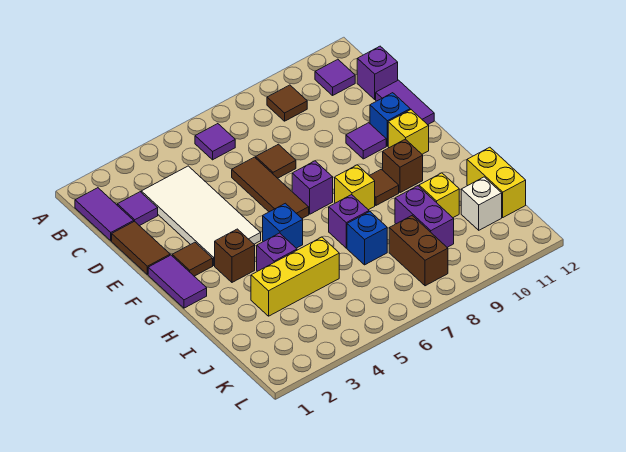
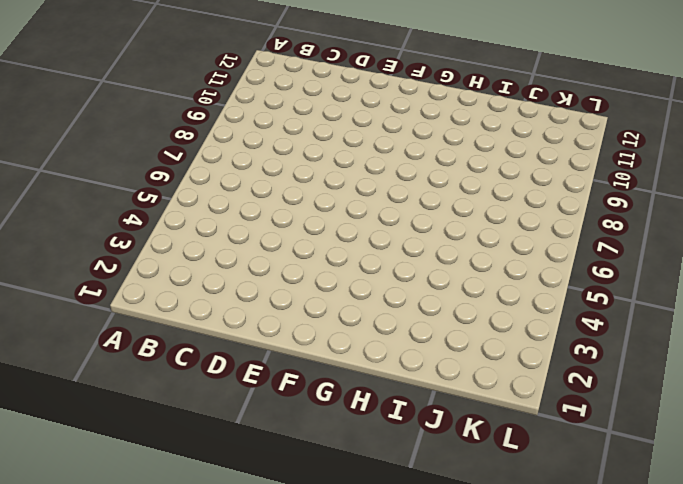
none -> purple tile B1:C1 level 1
none -> purple tile B6 level 1
none -> brown tile B9 level 1
none -> purple tile B11 level 1

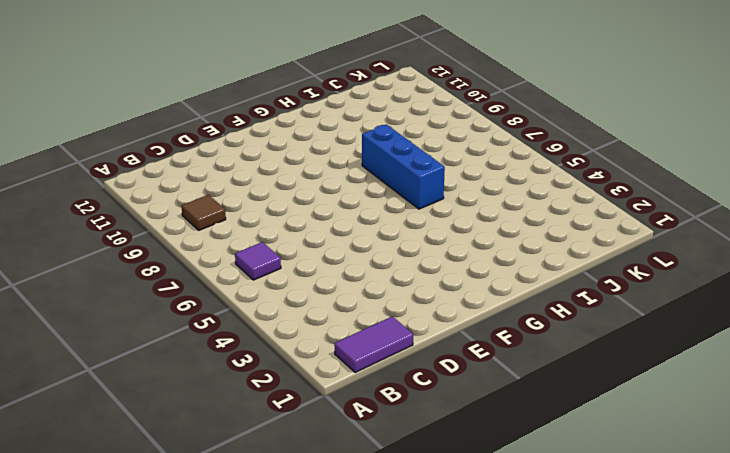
blue brick H6:H8 level 1 -> purple brick H7 level 1
none -> purple tile B11 level 1
none -> purple tile C2 level 1
none -> white tile C3:F4 level 1
none -> purple brick C12 level 1

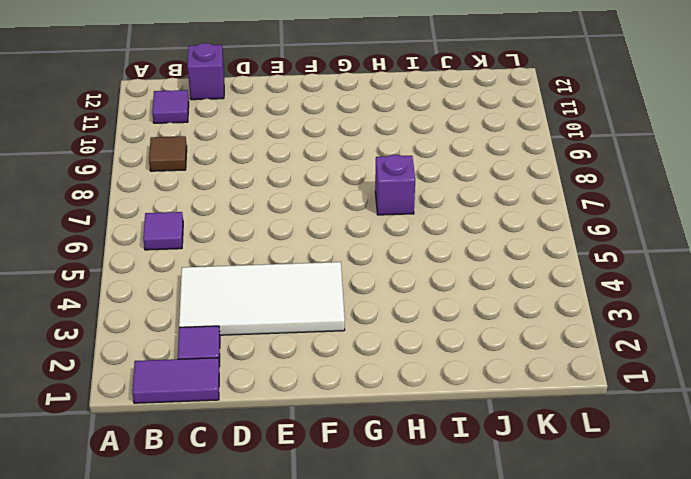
none -> brown tile D1:E1 level 1
none -> brown tile D6:F6 level 1
none -> brown tile D7 level 1
none -> purple tile D12:E12 level 1

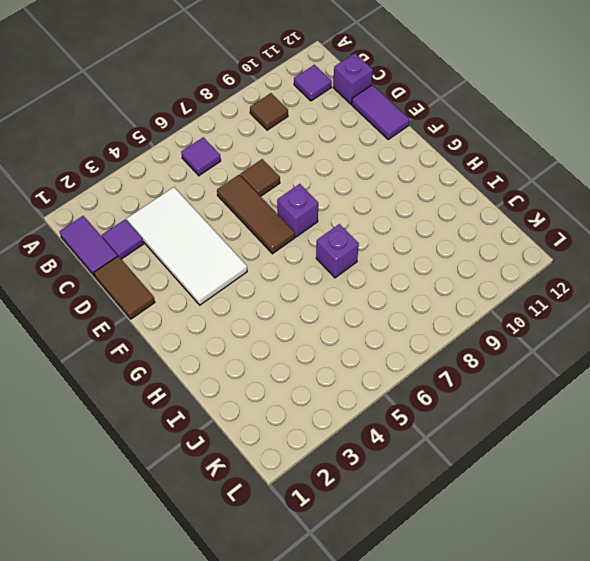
none -> purple tile E10 level 1
none -> blue brick E11 level 1
none -> purple tile F1:G1 level 1
none -> brown tile F2 level 1

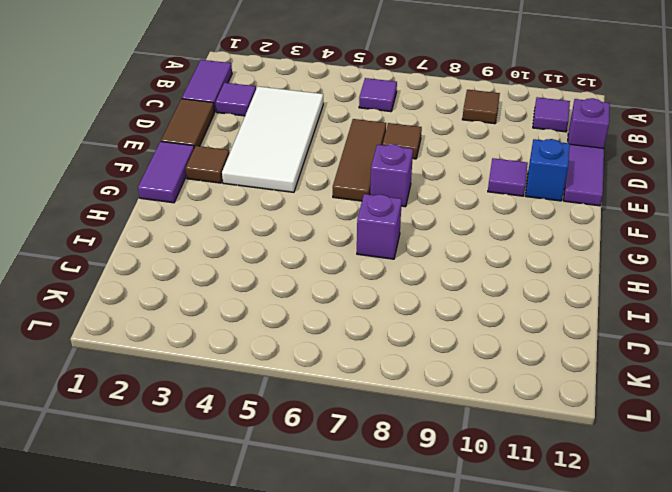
none -> yellow brick F11 level 1
none -> brown brick G3 level 1
none -> blue brick G5 level 1
none -> yellow brick G8 level 1

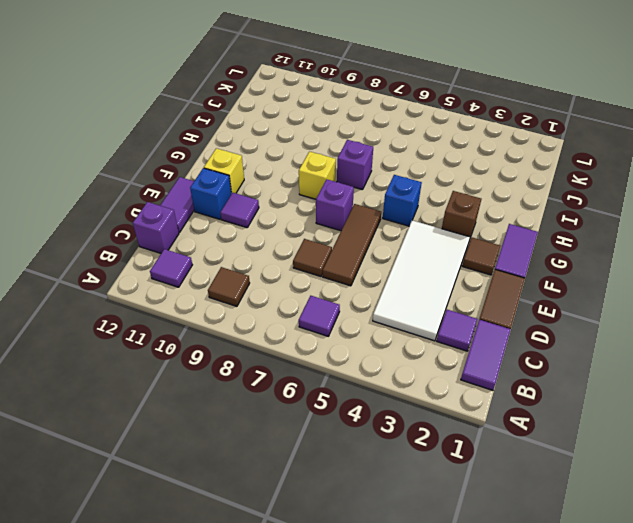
none -> brown tile G9 level 1
none -> brown brick G10 level 1
none -> purple brick H4 level 1
none -> yellow brick I3:I5 level 1

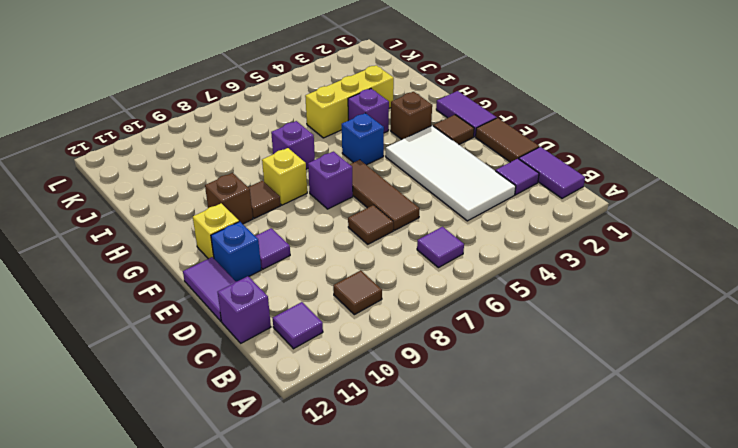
none -> blue brick I7 level 1
none -> purple brick I9:J9 level 1
none -> yellow brick I10 level 1
none -> yellow brick I12:J12 level 1

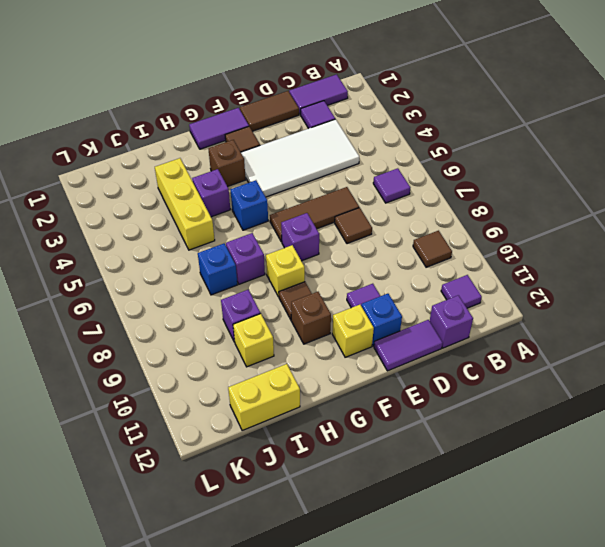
purple brick I9 level 1 -> purple brick I9:J9 level 1
none -> brown brick J8:K8 level 1
none -> white brick J11 level 1

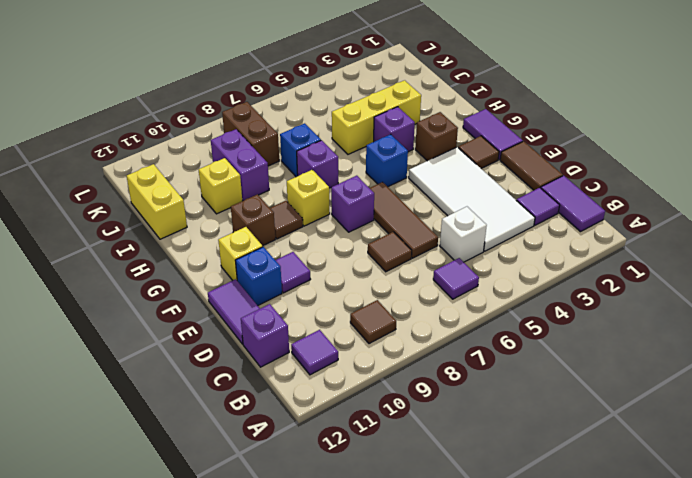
white brick C5 level 1 -> white brick J11 level 1

